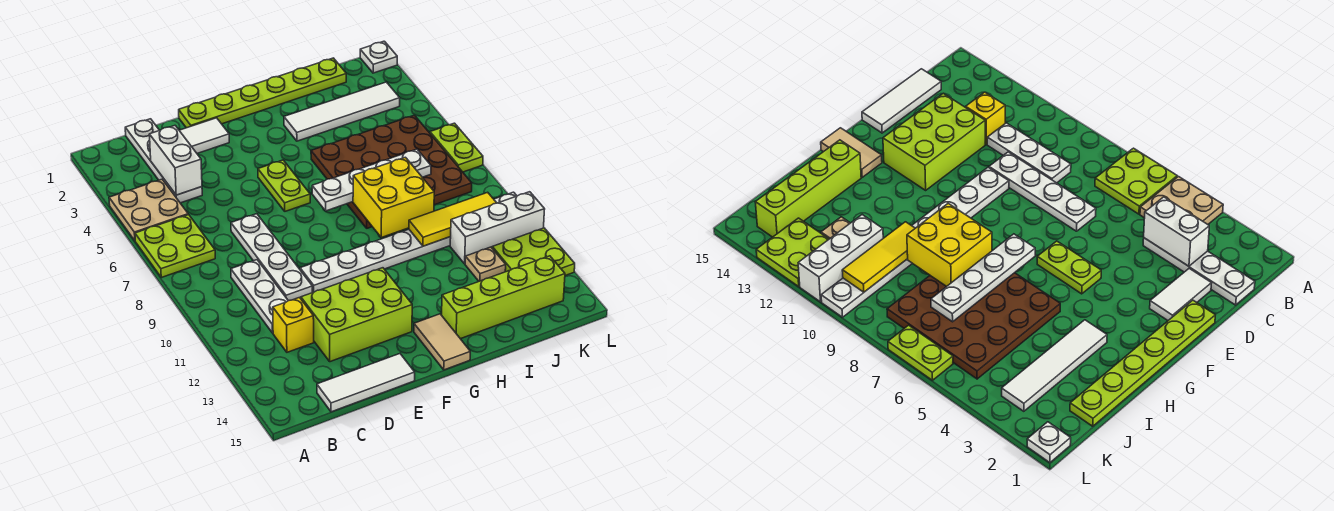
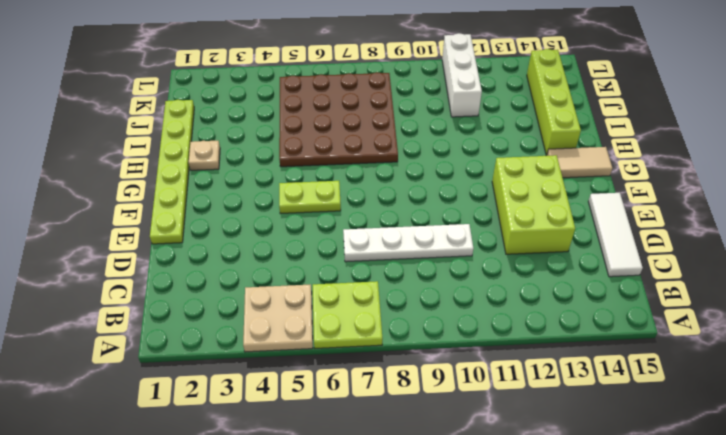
tan plate H2 level 1 -> tan plate J12 level 1
none -> white plate C1:C4 level 1
none -> white plate C9:C11 level 1
none -> yellow brick C12 level 1

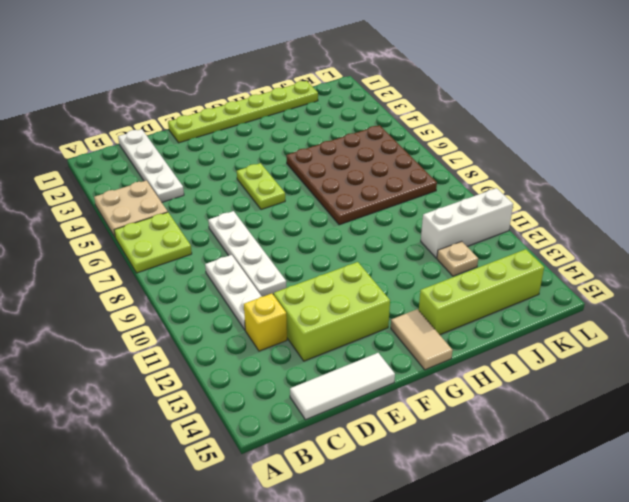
none -> white tile D2:E2 level 1
none -> white plate E10:L10 level 1
none -> white tile H3:K3 level 1

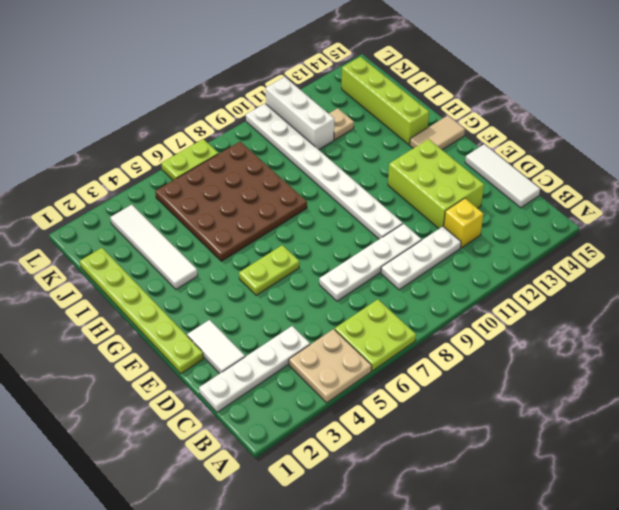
none -> lime plate K12:L13 level 1
none -> white plate L1 level 1
none -> white brick C3:C4 level 2

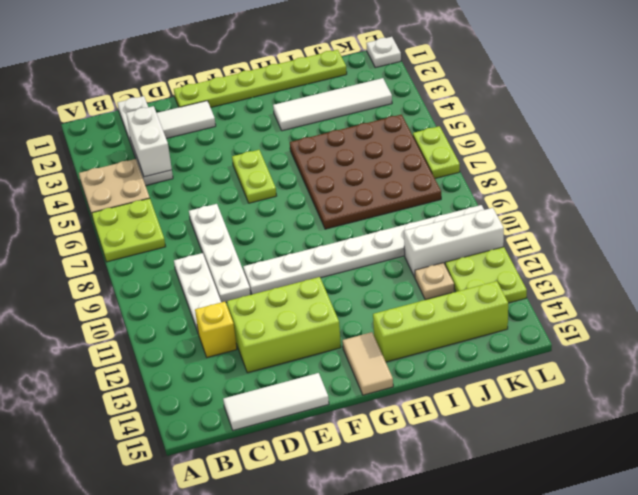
none -> white plate G7:J7 level 2
none -> yellow brick H8:I9 level 2
none -> yellow tile I10:K10 level 2

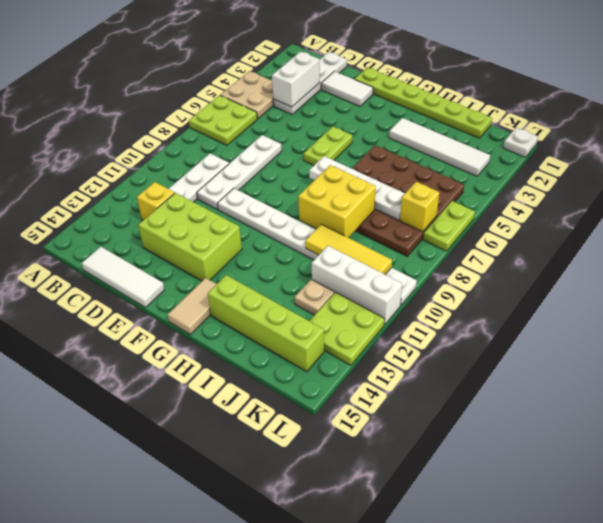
yellow brick K7 level 2 -> none

